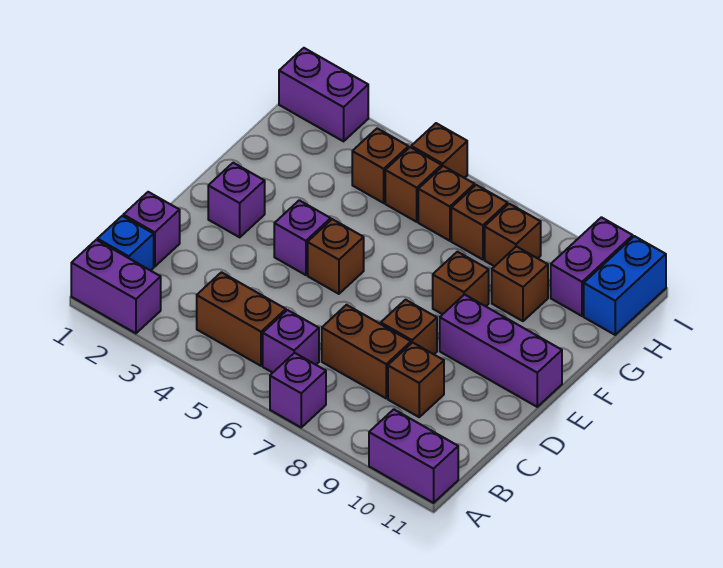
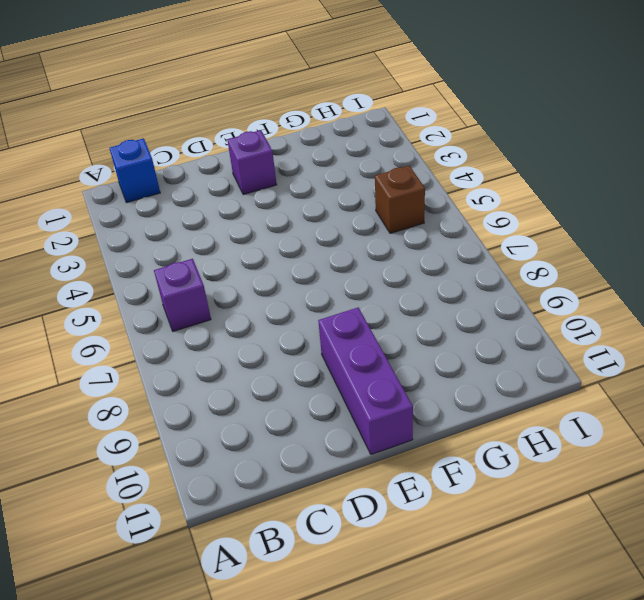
none -> purple brick A1:A2 level 1
none -> purple brick A7 level 1
none -> purple brick A10:A11 level 1

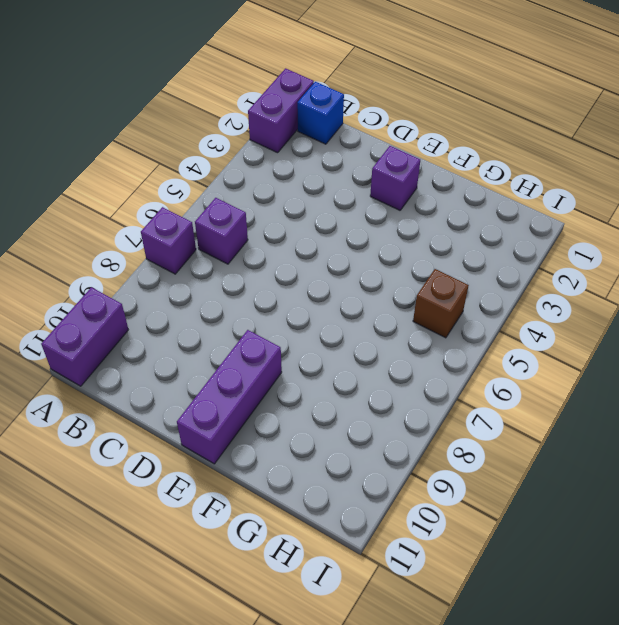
none -> brown brick B4:B5 level 1
none -> purple brick C1 level 1
none -> brown brick C7:C8 level 1

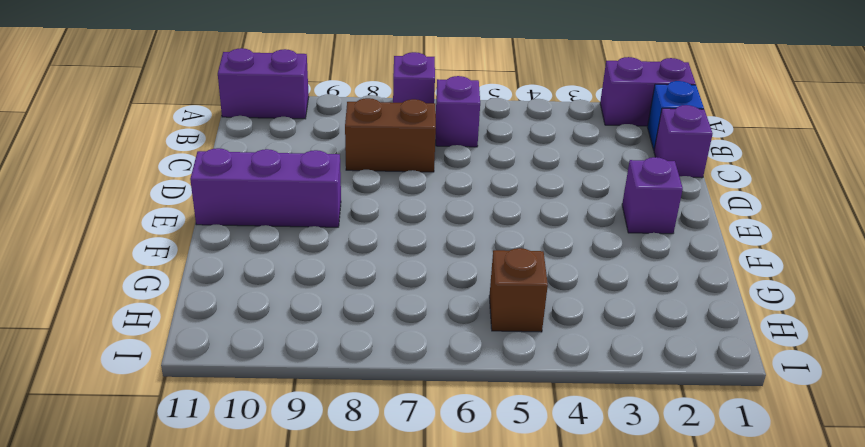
none -> brown brick B4:B5 level 1
none -> brown brick C9 level 1
none -> brown brick D8 level 1

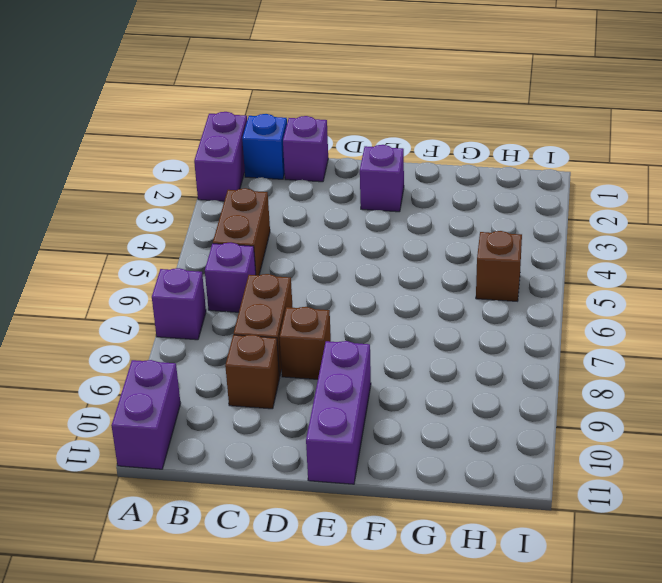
none -> purple brick E4 level 1
none -> brown brick E5 level 1
none -> brown brick F8 level 1

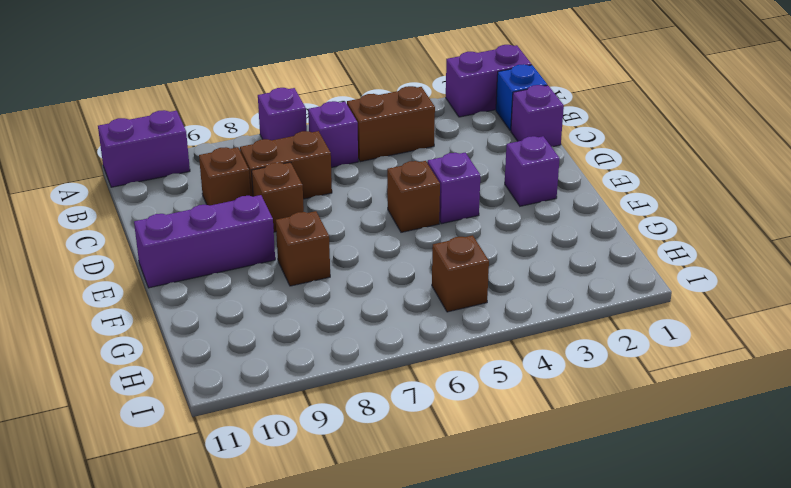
none -> brown brick G9 level 1
none -> brown brick H4 level 1
none -> brown brick H6 level 1

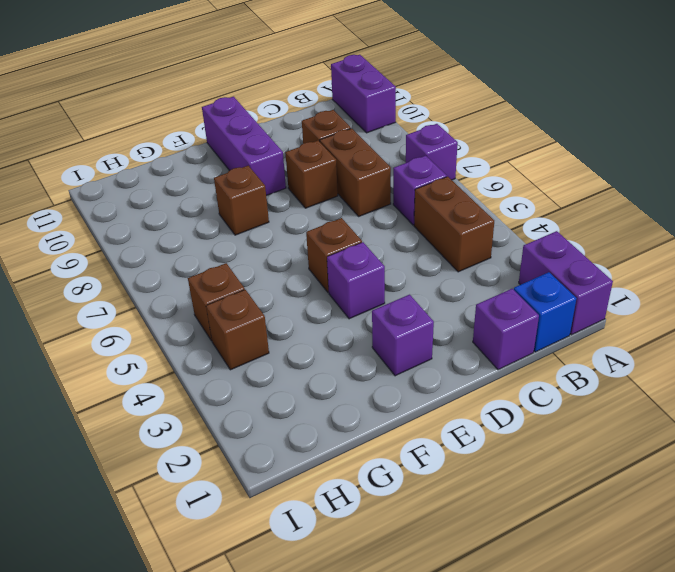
none -> brown brick G9 level 1
none -> brown brick H6 level 1
none -> brown brick H7 level 1

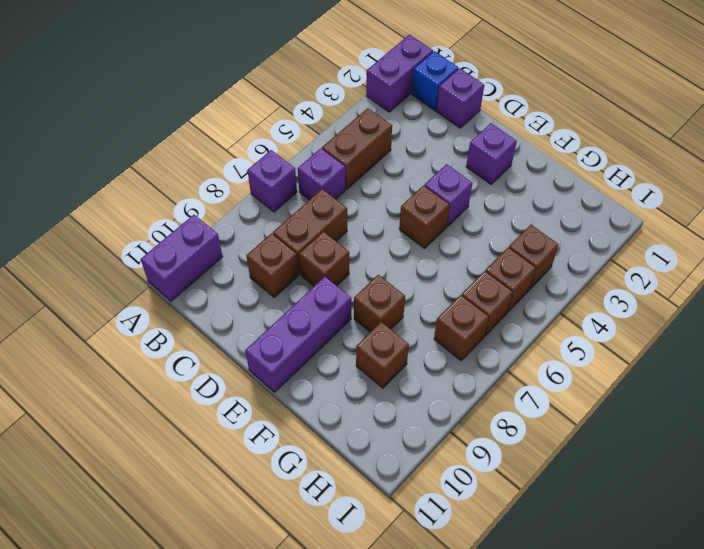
none -> brown brick H8 level 1
none -> purple brick H10:I10 level 1
none -> blue brick H11:I11 level 1

